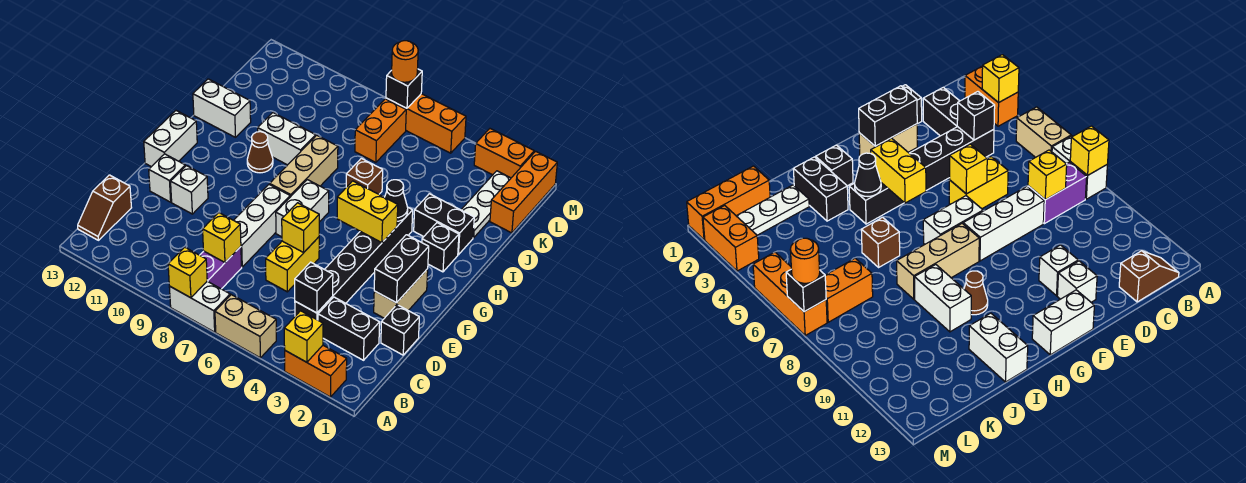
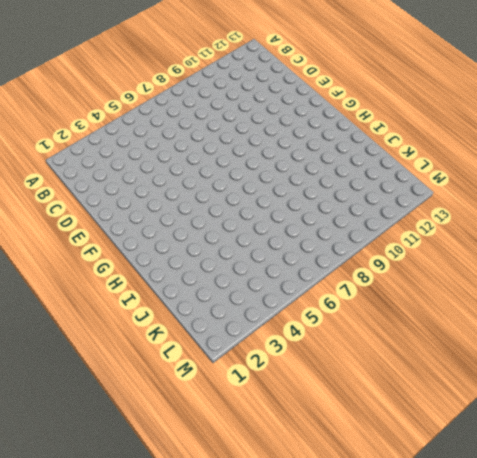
none -> orange brick A2:A3 level 1
none -> tan brick A5:A6 level 1
none -> white brick A7:A8 level 1
none -> purple brick B8:C8 level 1

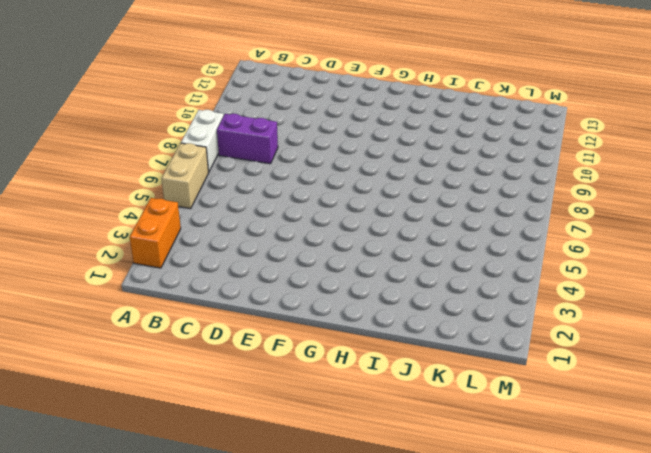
none -> brown slope B13:C13 level 1 top C
none -> black brick C2:C3 level 1
none -> black brick C4:H4 level 1
none -> black brick D1 level 1

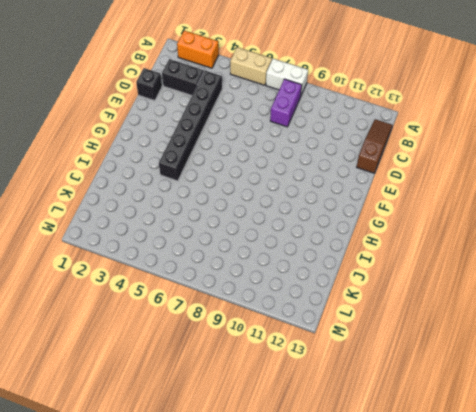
brown slope B13:D13 level 1 top D -> brown slope B13:C13 level 1 top C
none -> yellow brick D6:E6 level 1
none -> white brick D8:F8 level 1
none -> tan brick E2:F2 level 1
none -> white brick E11 level 1

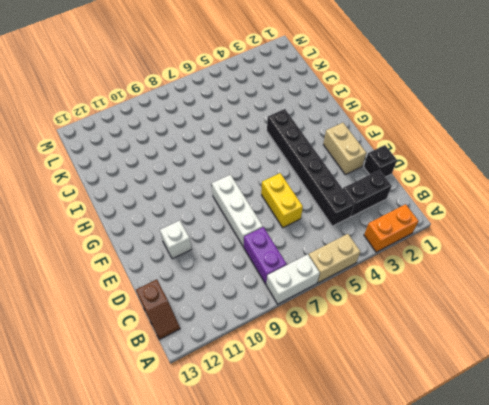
none -> white brick E12 level 1
none -> white brick F7:G7 level 1
none -> white brick F13:G13 level 1
none -> tan brick G8:I8 level 1

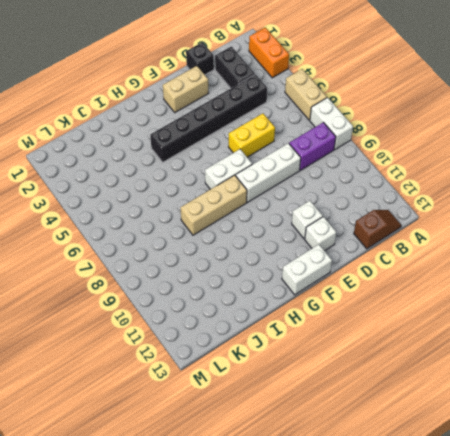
none -> black brick H2 level 1
none -> brown cone H10 level 1
none -> black brick I2:I3 level 1
none -> brown brick I6 level 1

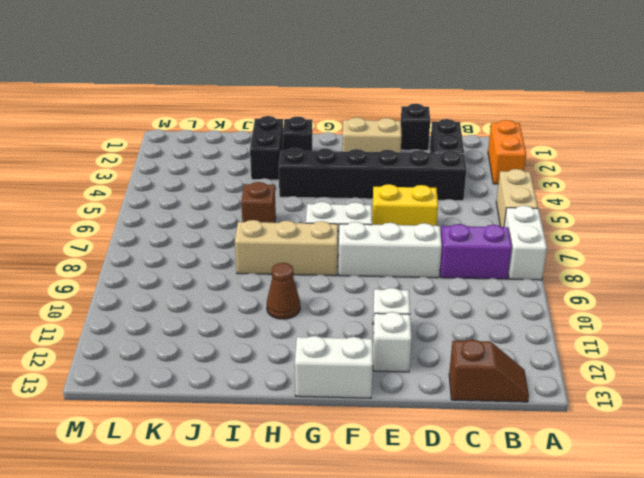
none -> white brick I9:I10 level 1
none -> white brick I12:I13 level 1
none -> white plate J2:L2 level 1
none -> orange brick K1:M1 level 1

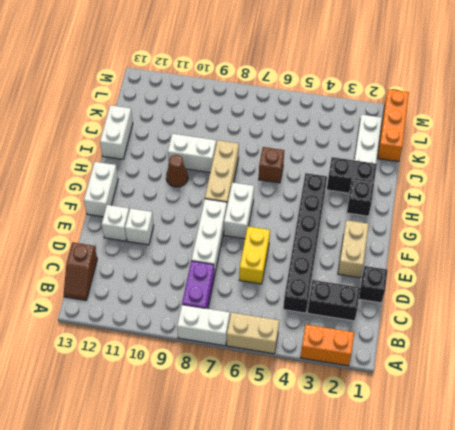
white brick I13:J13 level 1 -> white brick I12:I13 level 1
none -> orange brick K7:L7 level 1
none -> orange brick M2:M3 level 1
none -> orange brick M5:M7 level 1
none -> yellow brick A3 level 2

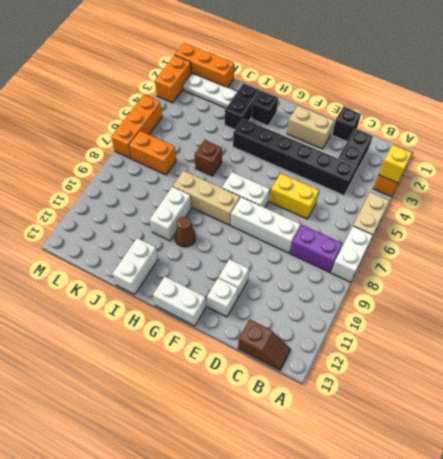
none -> yellow brick A8 level 2
none -> black brick C4 level 2
none -> yellow brick C8 level 2
none -> black brick E2:F2 level 2

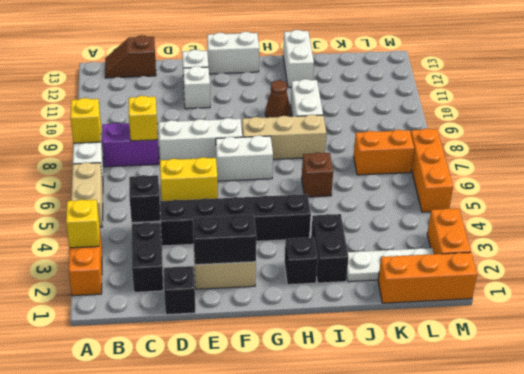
none -> yellow brick E6 level 2
none -> yellow brick G4:G5 level 2
none -> black cone H4 level 2
none -> black brick M7 level 2

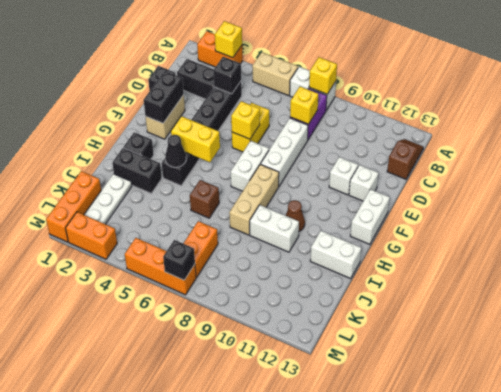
none -> orange round brick M7 level 3

